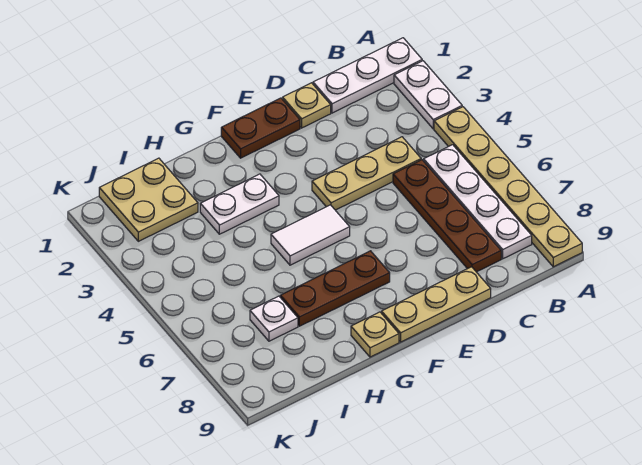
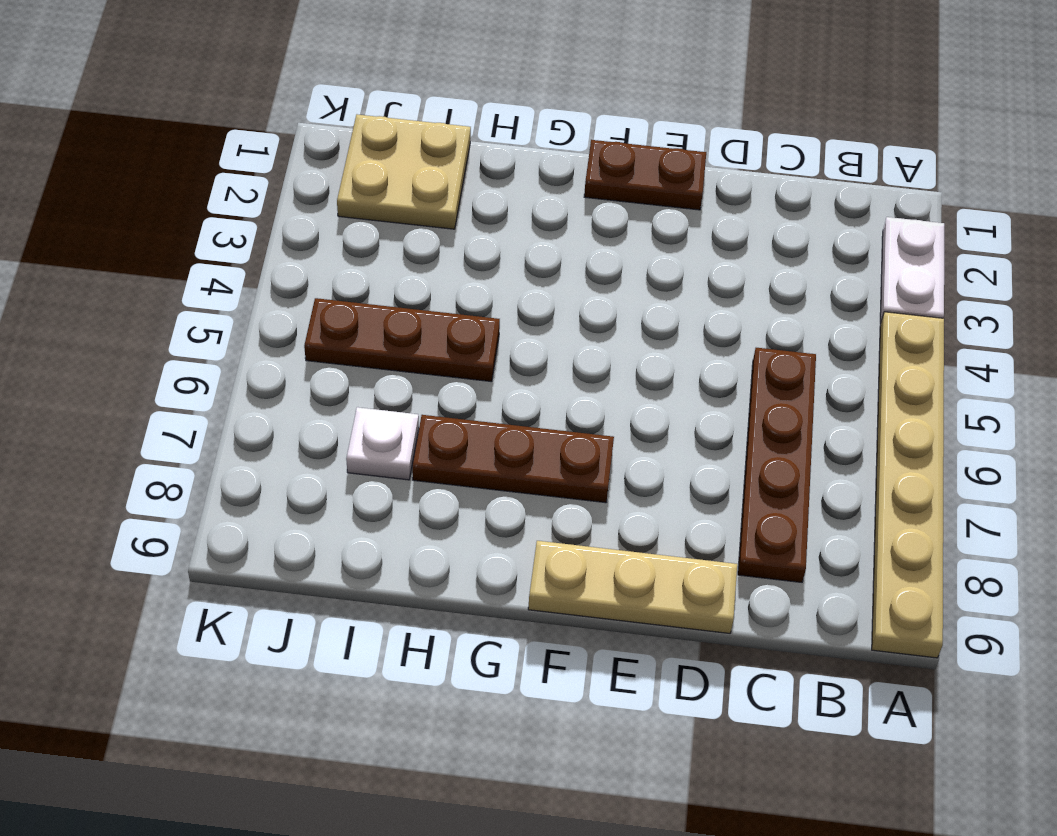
brown plate H5:J5 level 1 -> none
none -> white plate A1:C1 level 1
none -> white plate B5:B8 level 1
none -> tan plate C4:E4 level 1

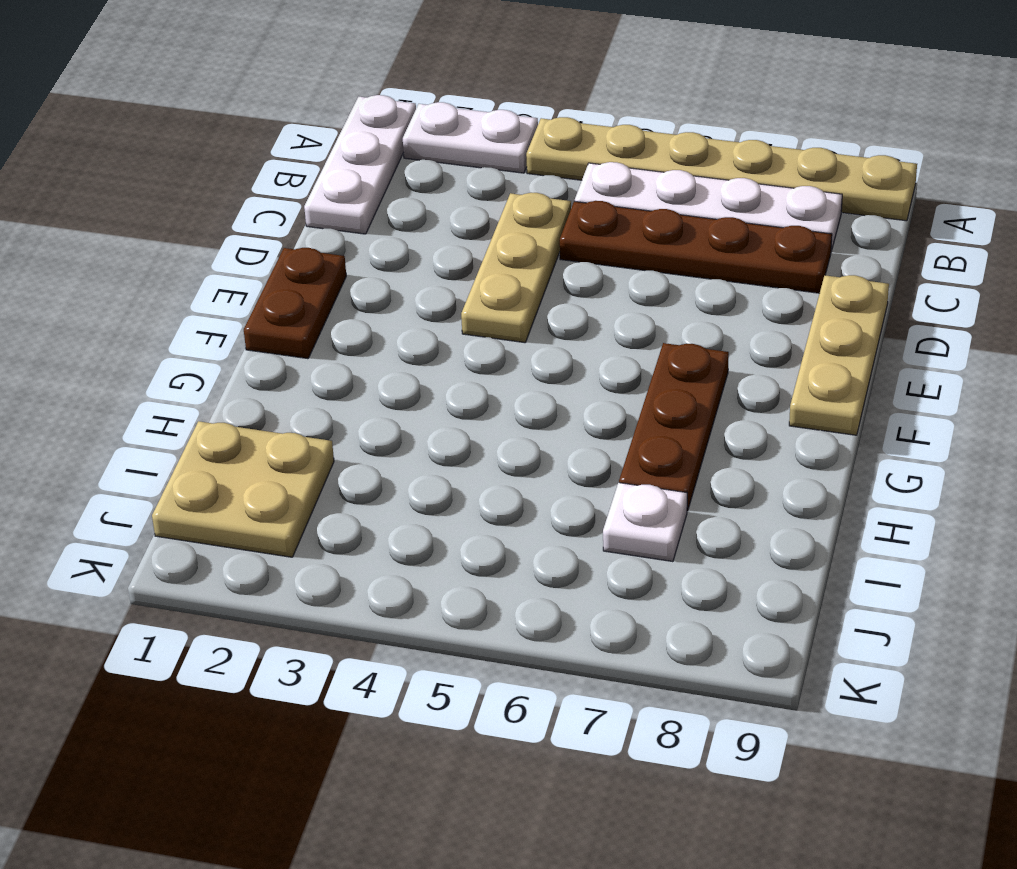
none -> tan plate D1 level 1
none -> white tile F5:G5 level 1
none -> white plate G3:H3 level 1

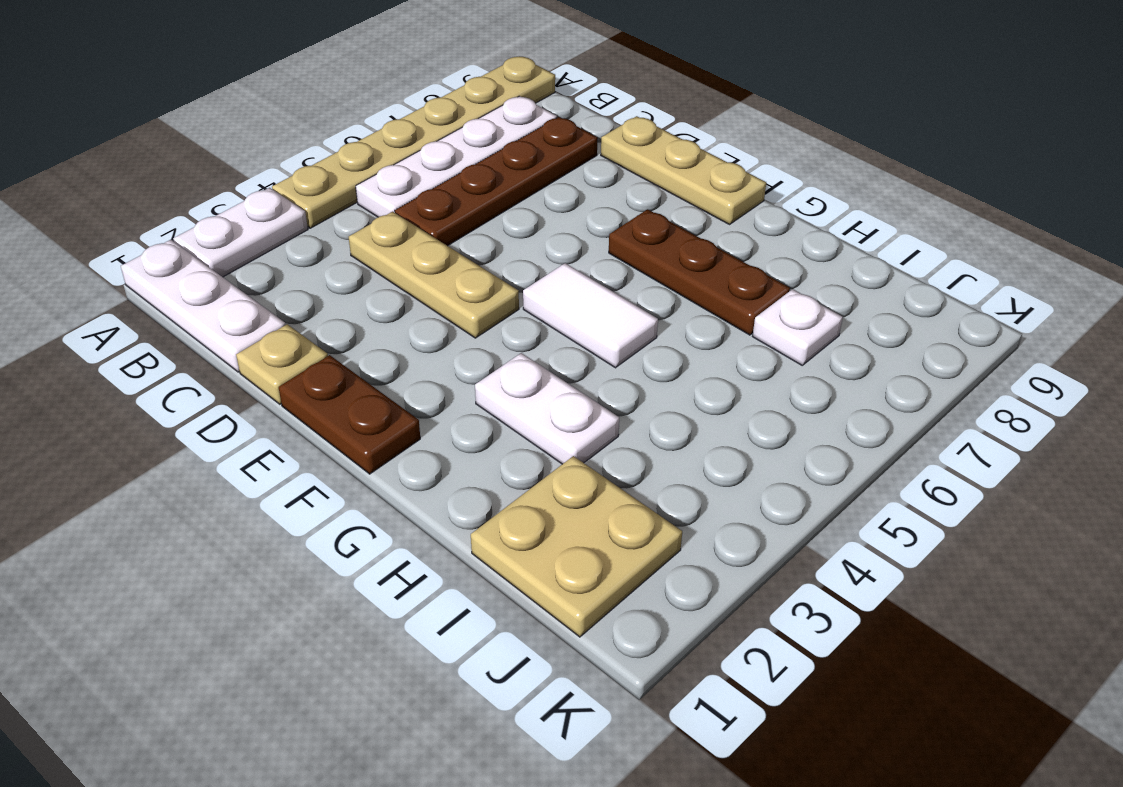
none -> tan plate G9 level 1

